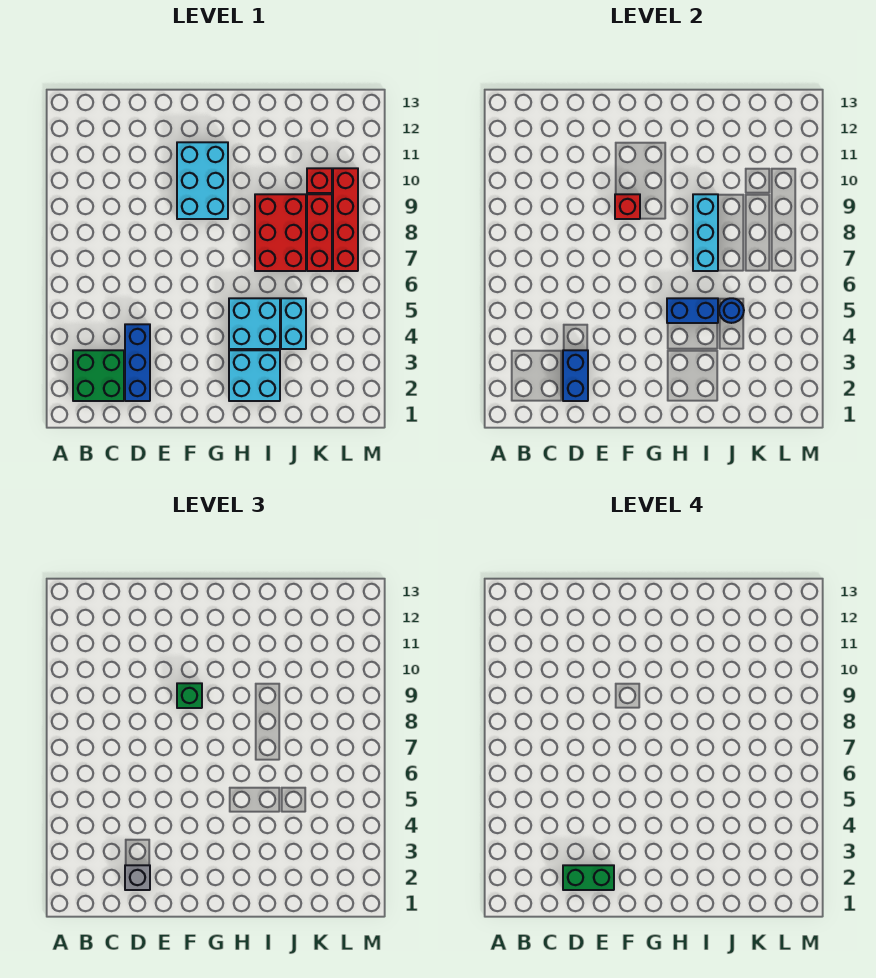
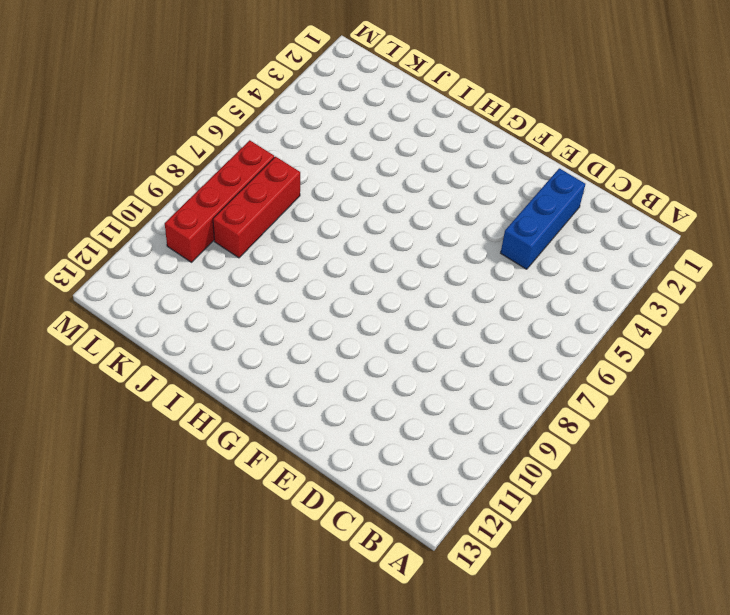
none -> green brick B2:C3 level 1
none -> cyan brick F9:G11 level 1
none -> cyan brick H2:I3 level 1

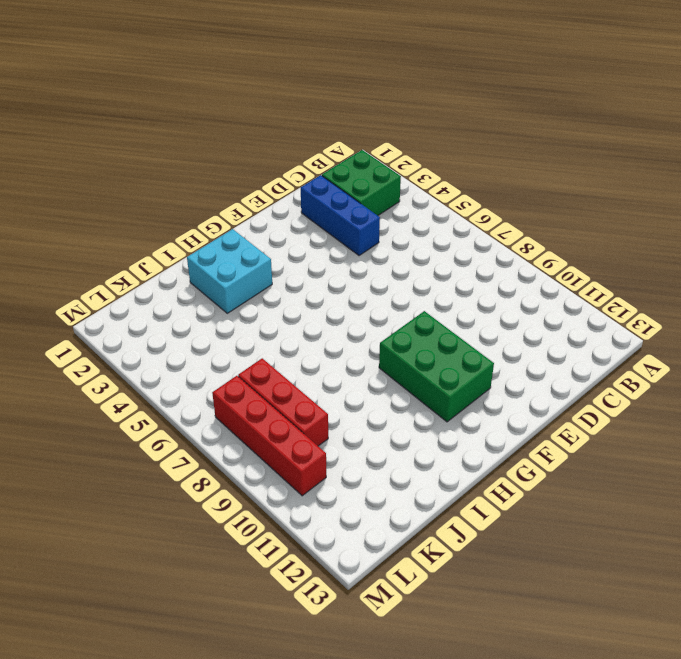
green brick F9:G11 level 1 -> cyan brick F9:G11 level 1
none -> cyan brick H4:I5 level 1
none -> red brick I7:J9 level 1
none -> cyan brick J4:J5 level 1

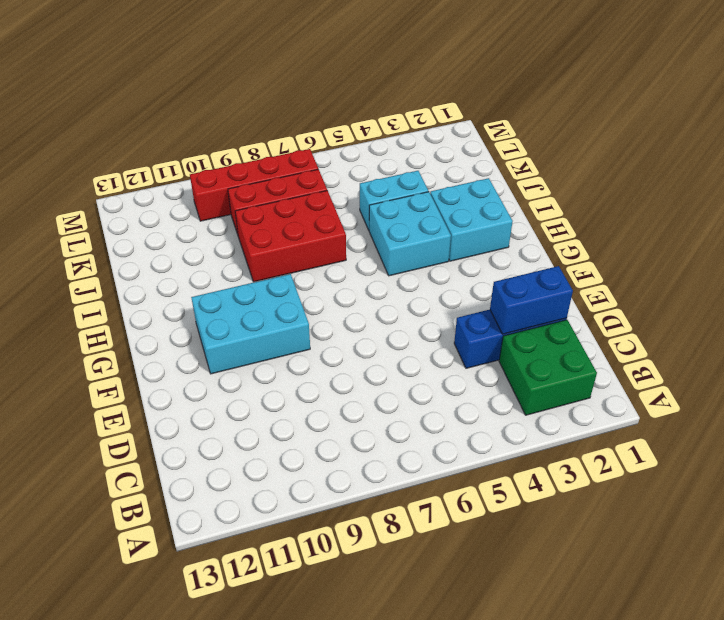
none -> red brick K10 level 1
none -> red brick F9 level 2
none -> blue brick H5:I5 level 2

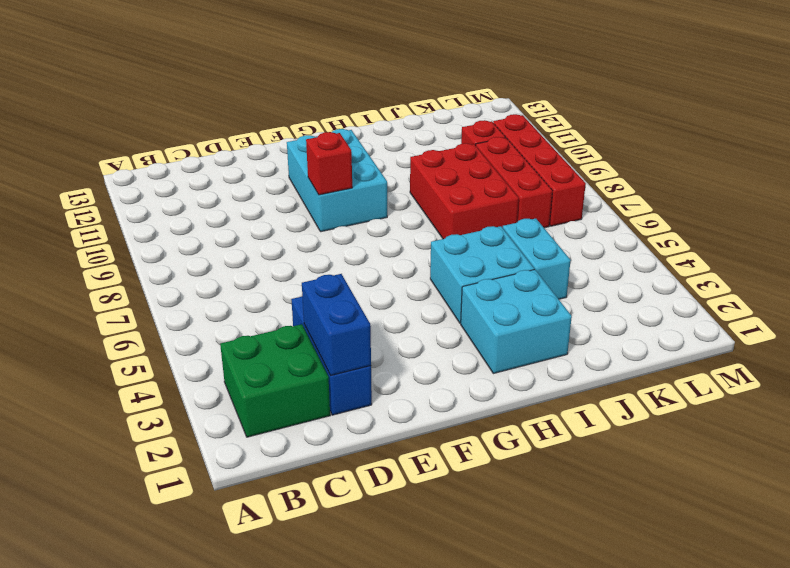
none -> blue brick H5:I5 level 2
none -> cyan brick I7:I9 level 2
none -> blue round brick J5 level 2

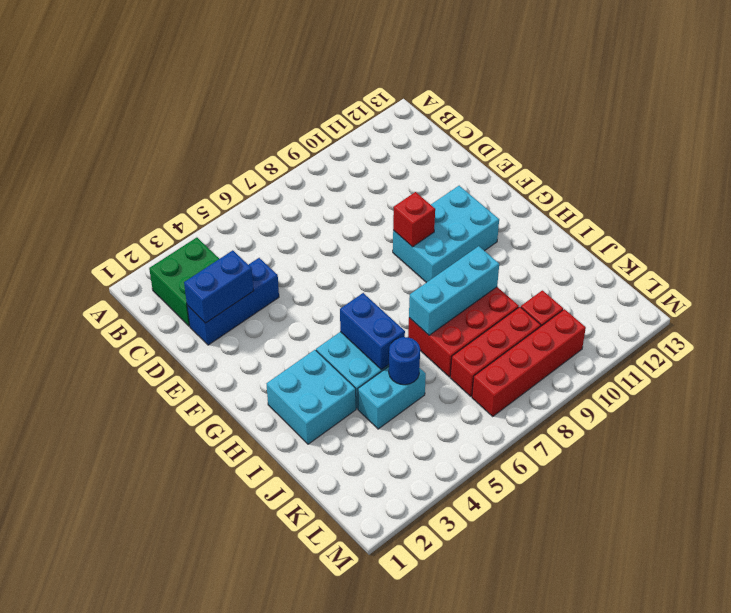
none -> grey brick D2 level 3
none -> green brick F9 level 3
none -> green brick D2:E2 level 4

